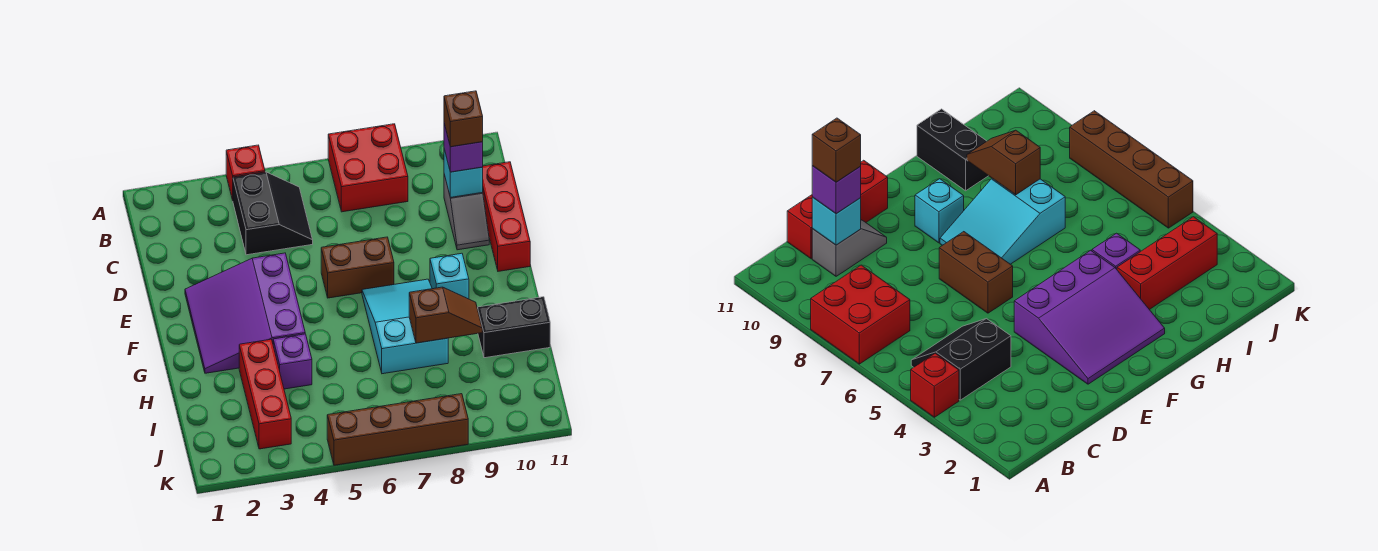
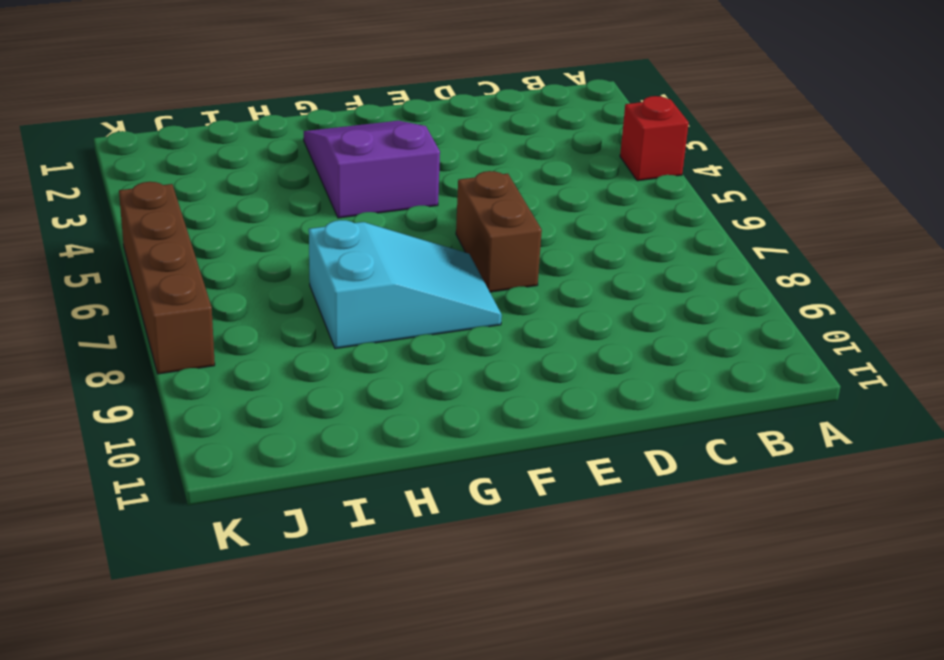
purple slope F2:G4 level 1 top 4 -> purple slope E2:G4 level 1 top 4
none -> red brick A7:B8 level 1
none -> black slope B4:C5 level 1 top 4
none -> grey slope C10:D10 level 1 top C

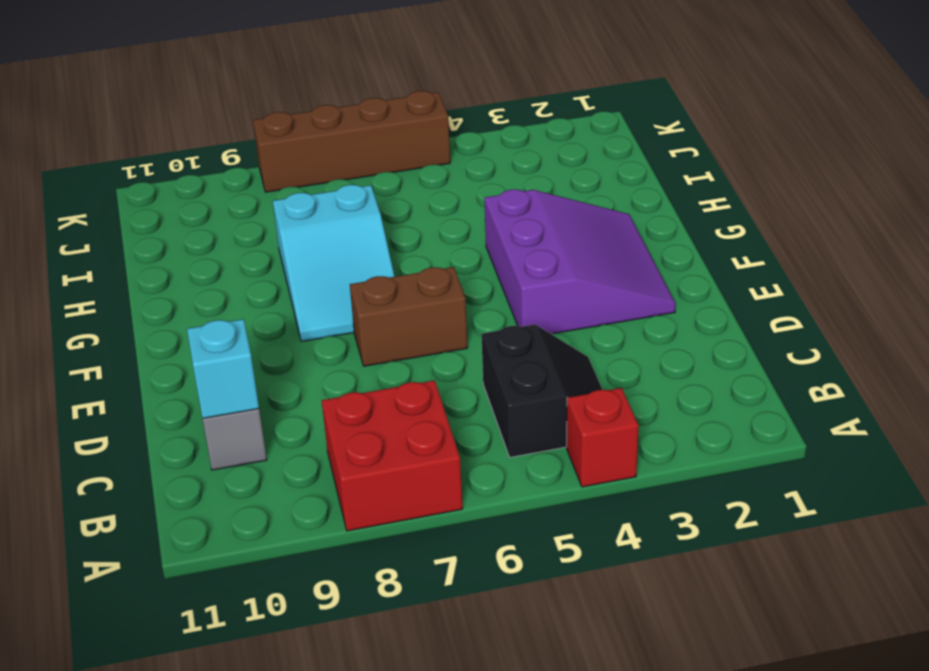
black slope B4:C5 level 1 top 5 -> black slope B4:C5 level 1 top 4
none -> red brick C11:E11 level 1
none -> cyan brick F9 level 1
none -> red brick H3:J3 level 1

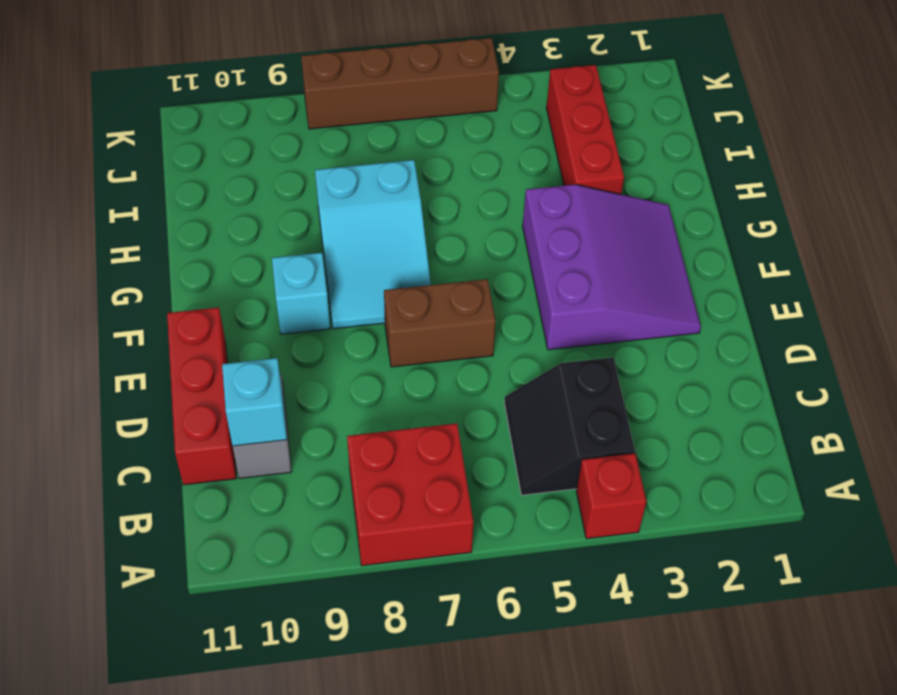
none -> purple brick H4 level 1
none -> black brick H10:H11 level 1
none -> brown slope H8:H9 level 2 top 8

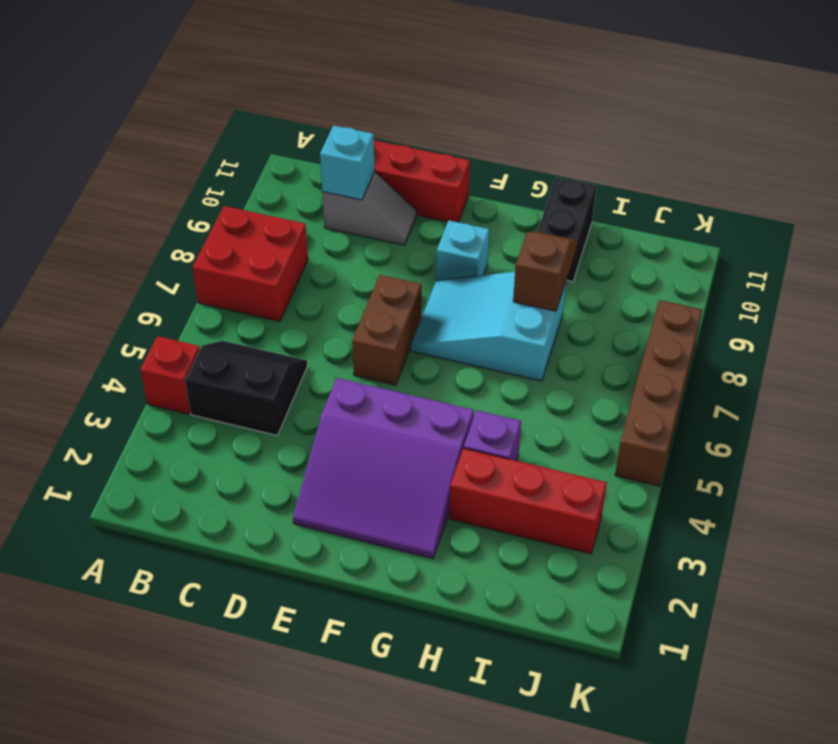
none -> purple brick C10 level 3
none -> brown brick C10 level 4

